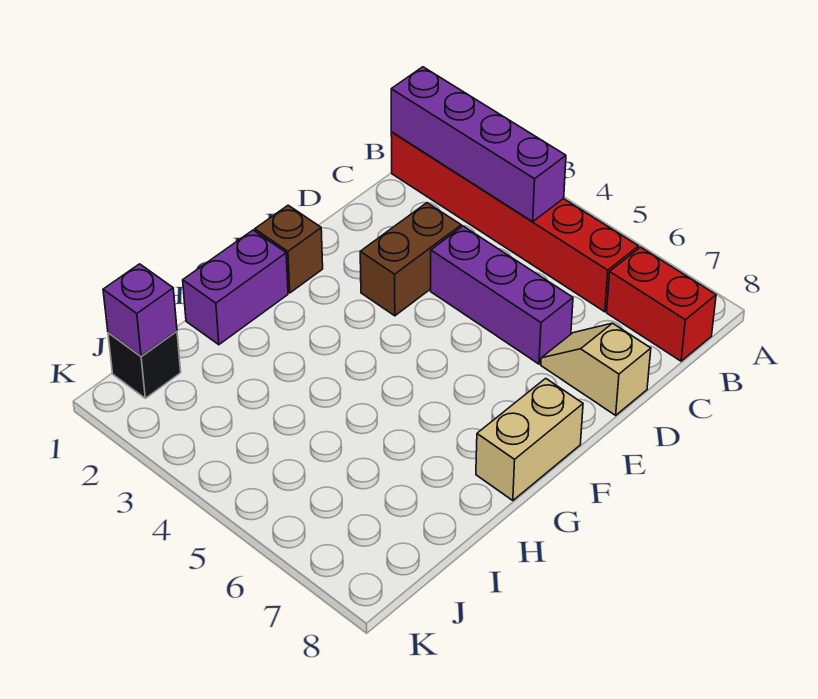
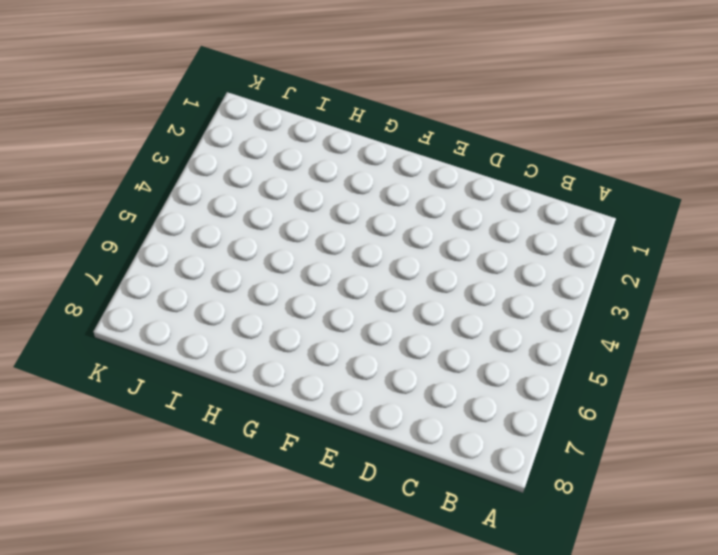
none -> red brick B1:B6 level 1
none -> red brick B7:B8 level 1

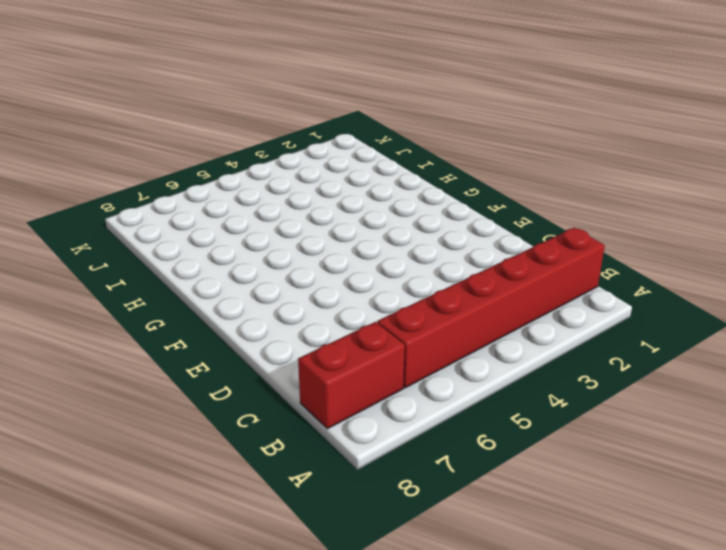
none -> brown brick D3:E3 level 1
none -> purple brick D4:D6 level 1

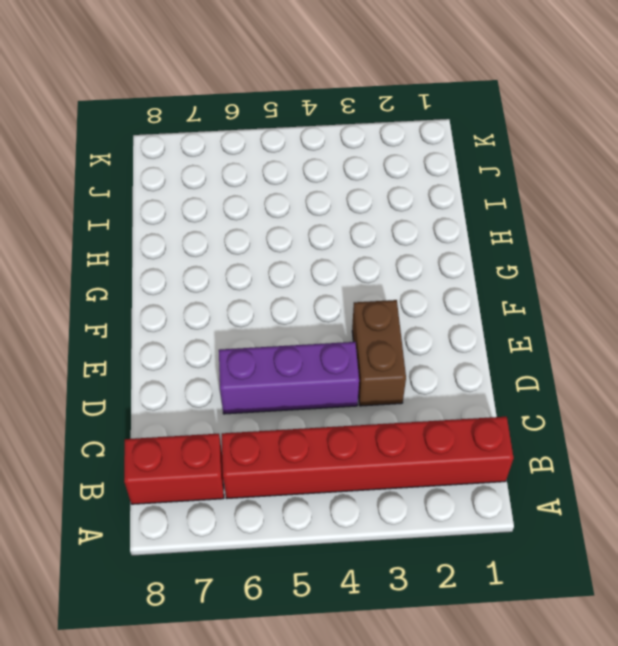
none -> tan slope D7:D8 level 1 top 8
none -> brown brick F1 level 1

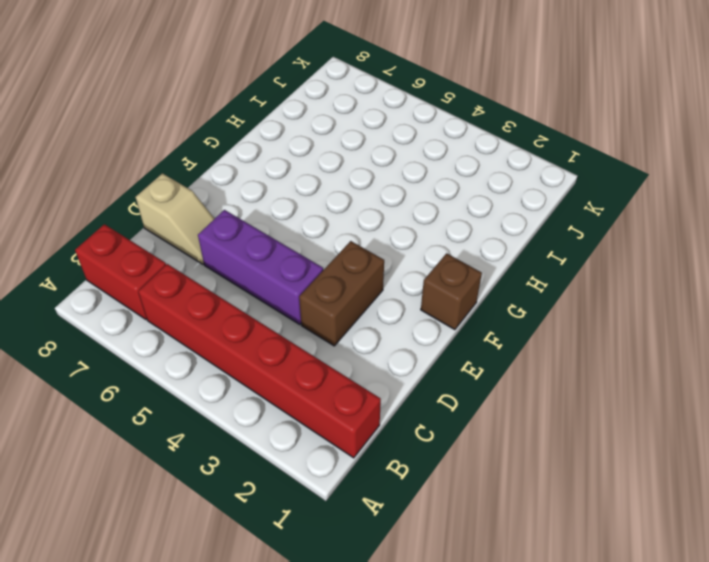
none -> tan brick F8:G8 level 1
none -> purple brick G1:H1 level 1

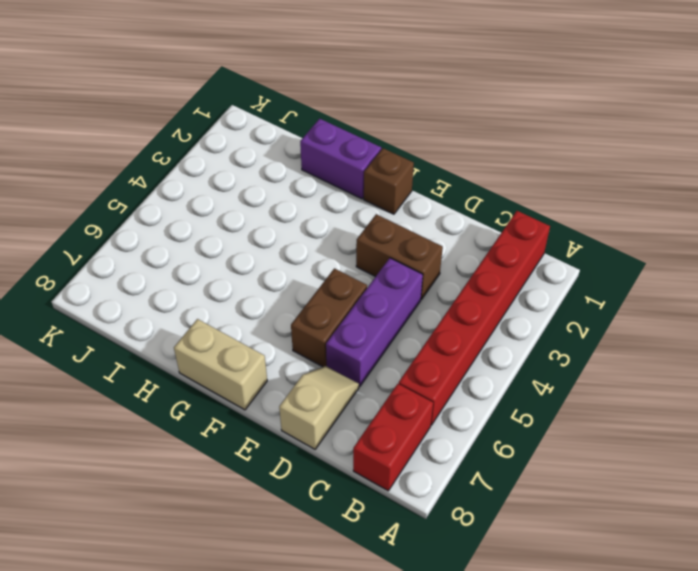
brown brick E5:E6 level 1 -> none
none -> black brick J1 level 1
none -> purple brick B1:B4 level 2

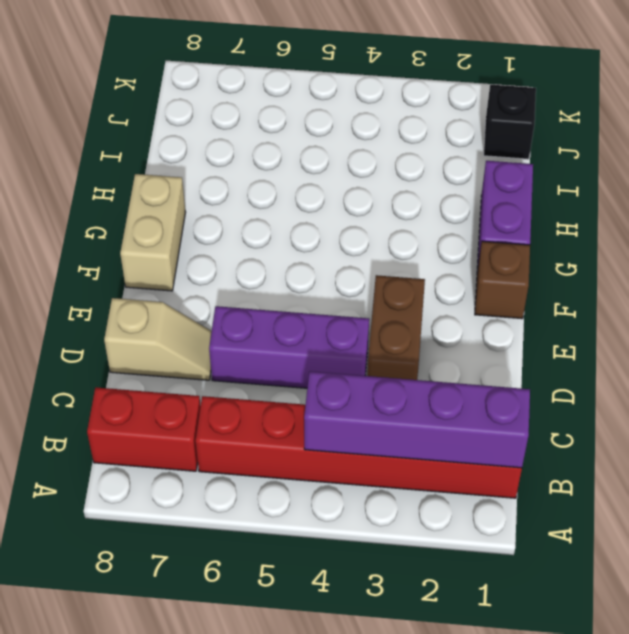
none -> purple brick J1 level 2

